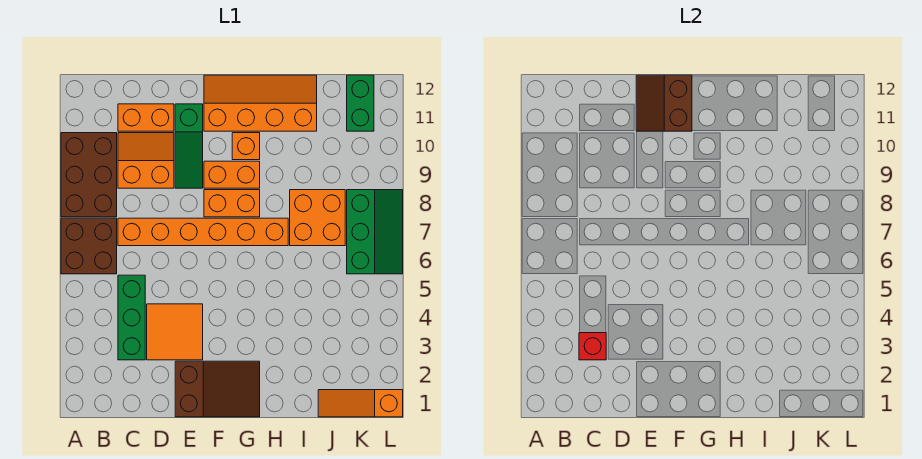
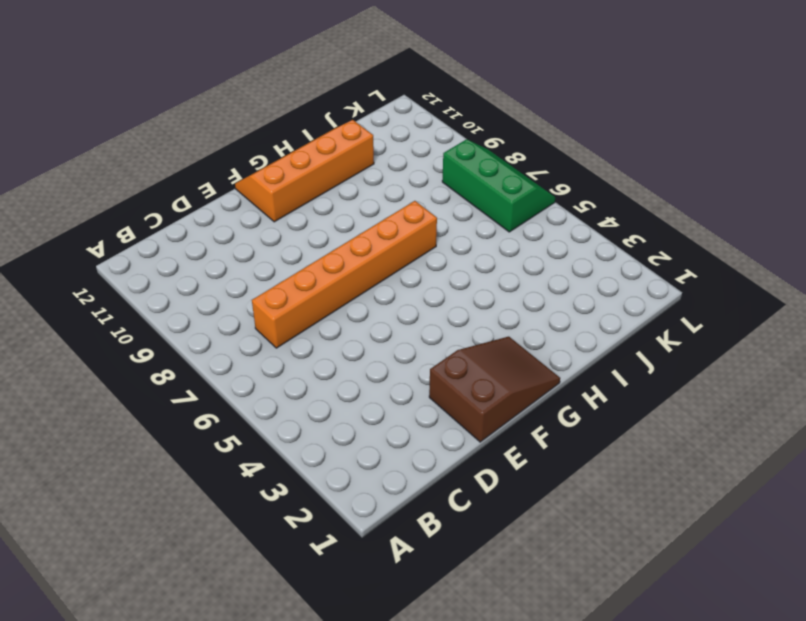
none -> brown brick A6:B7 level 1
none -> brown brick A8:B10 level 1
none -> green brick C3:C5 level 1

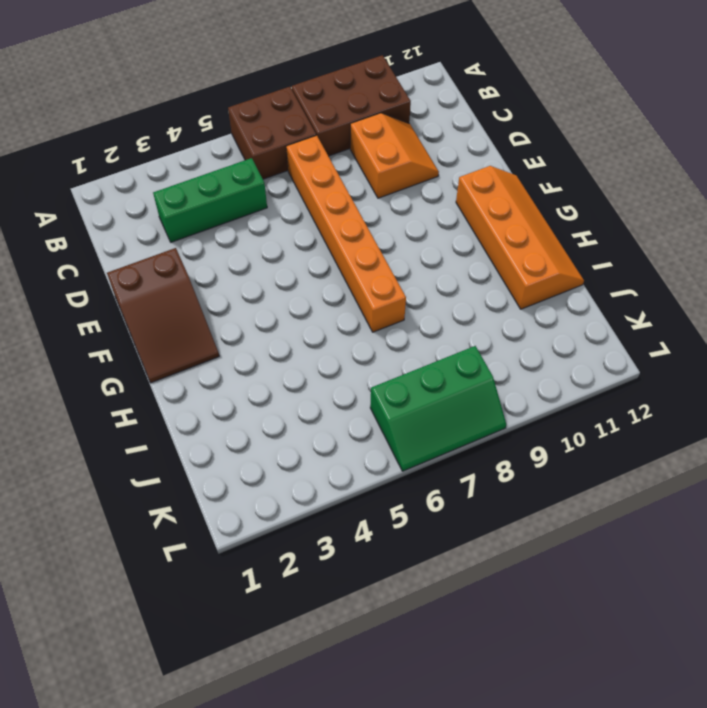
none -> orange brick C11:D11 level 1
none -> orange tile D3:E4 level 1
none -> green slope E9:E11 level 1 top 11

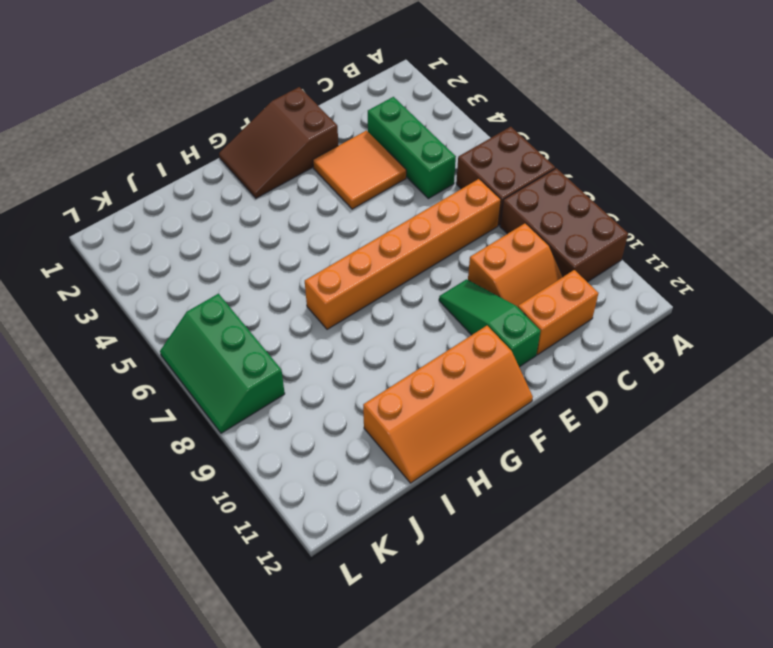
none -> orange brick F8:G8 level 1
none -> orange brick F9:G9 level 1
none -> orange brick G10 level 1

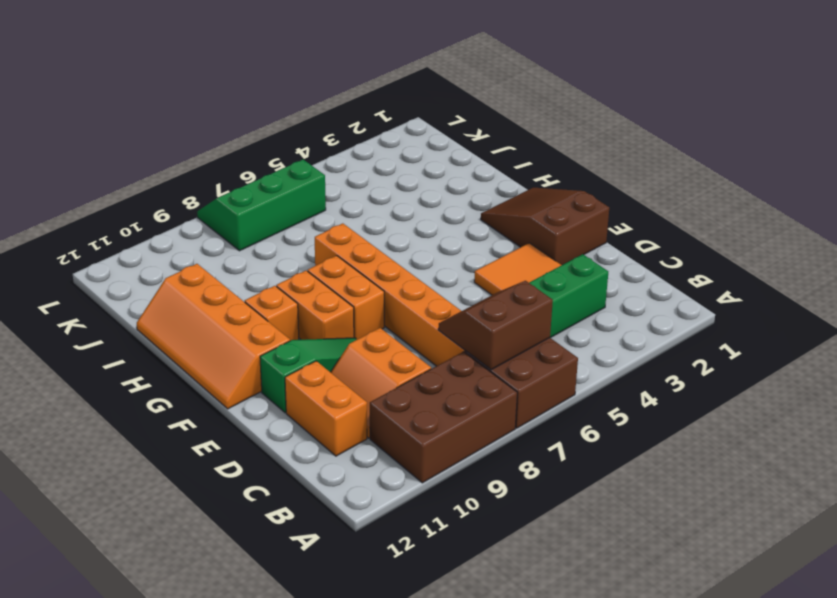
brown slope B6:C7 level 2 top B -> brown slope E11:F12 level 2 top F
none -> orange brick I7:J8 level 1
none -> orange slope J1:L1 level 1 top L
none -> green brick K11:K12 level 1

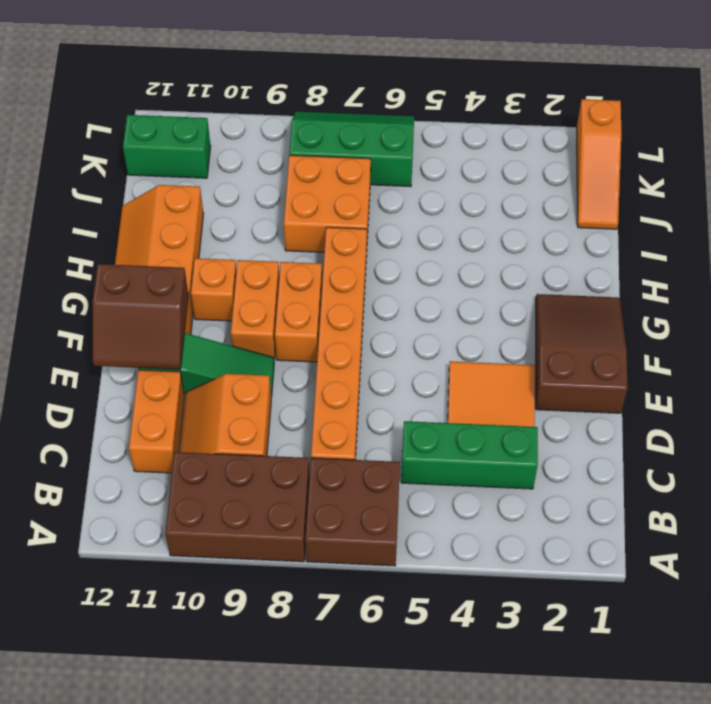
none -> red brick C3 level 2

